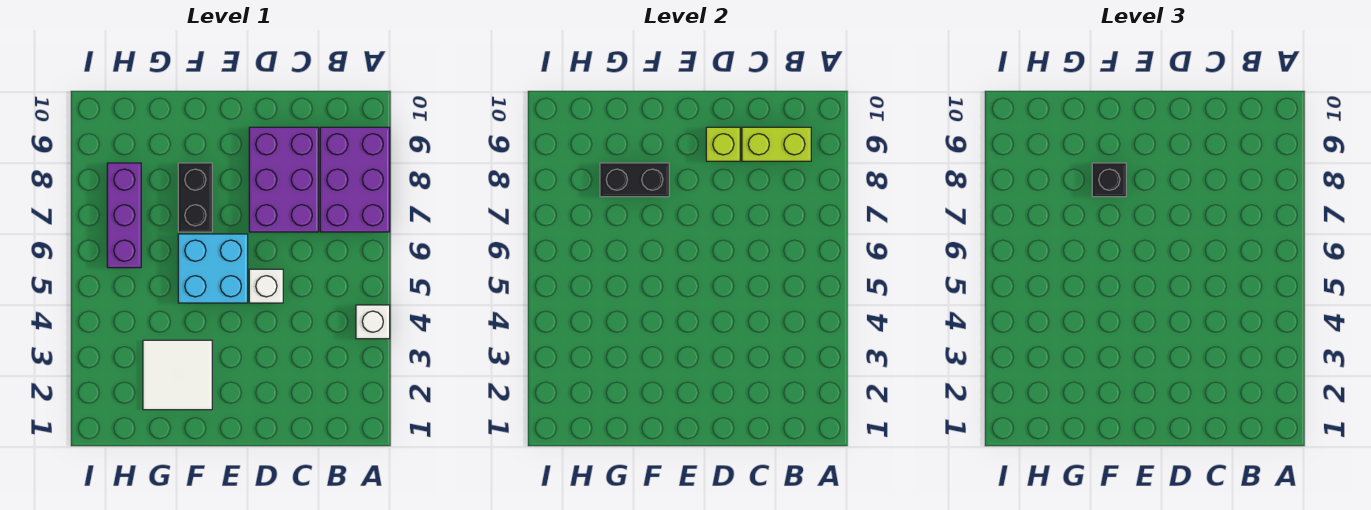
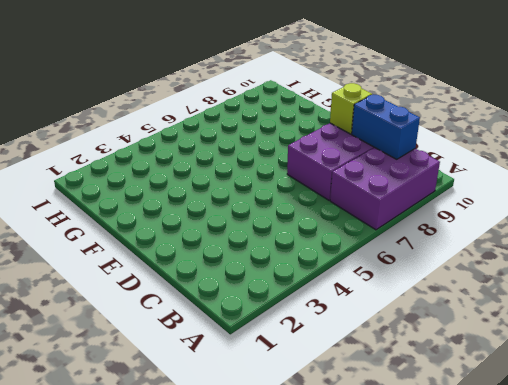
blue brick B9:C9 level 2 -> lime brick B9:C9 level 2
none -> white brick A4 level 1
none -> white brick D5 level 1
none -> cyan brick E5:F6 level 1

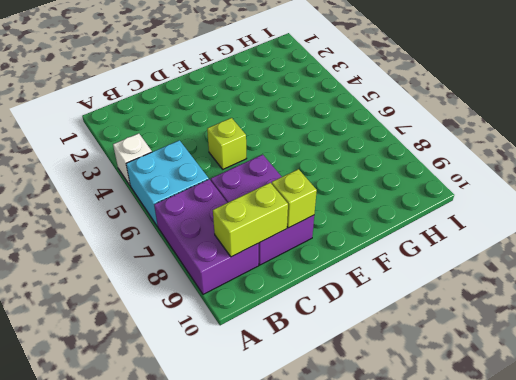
cyan brick A5:B6 level 1 -> cyan brick E5:F6 level 1
lime brick D5 level 1 -> white brick D5 level 1
none -> white tile F2:G3 level 1
none -> black brick F7:F8 level 1
none -> purple brick H6:H8 level 1

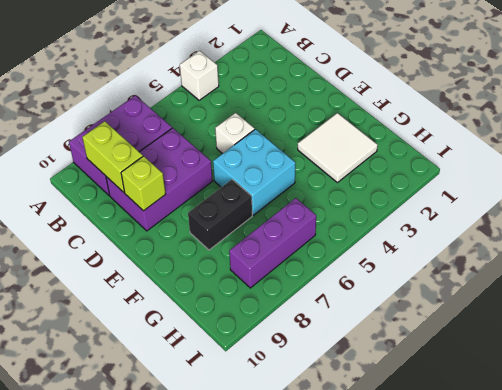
none -> black brick F8:G8 level 2
none -> black brick F8 level 3

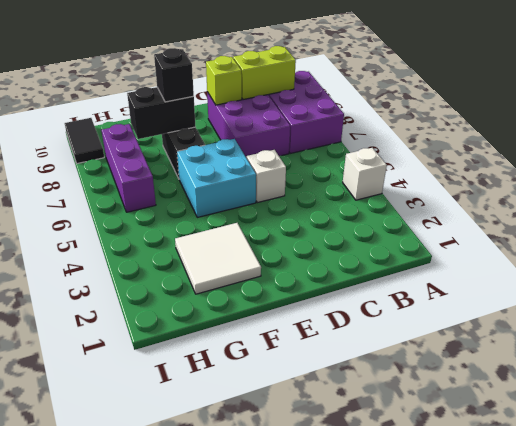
black tile I9:I10 level 1 -> none

